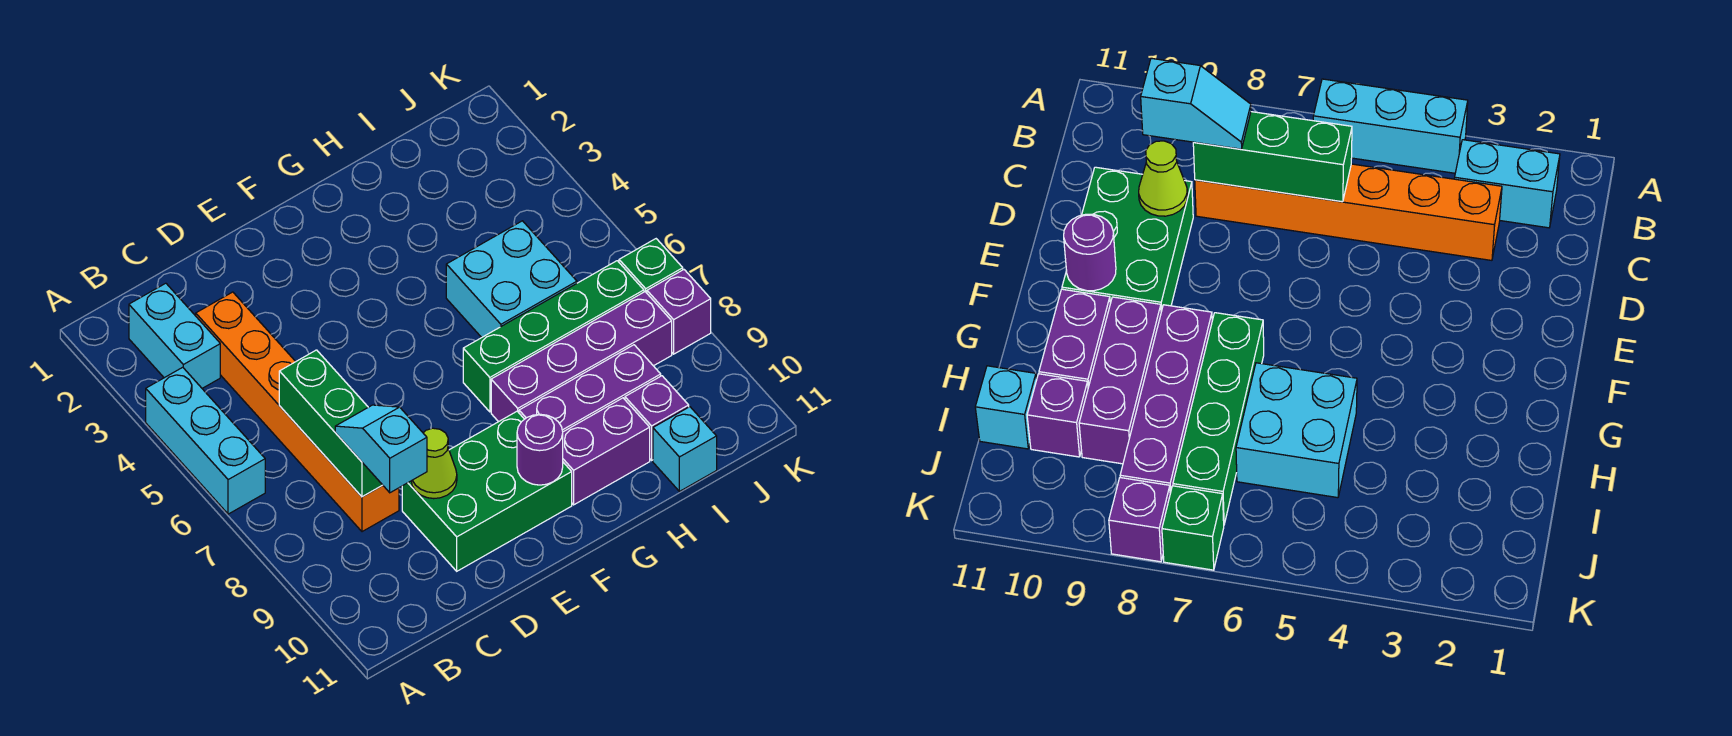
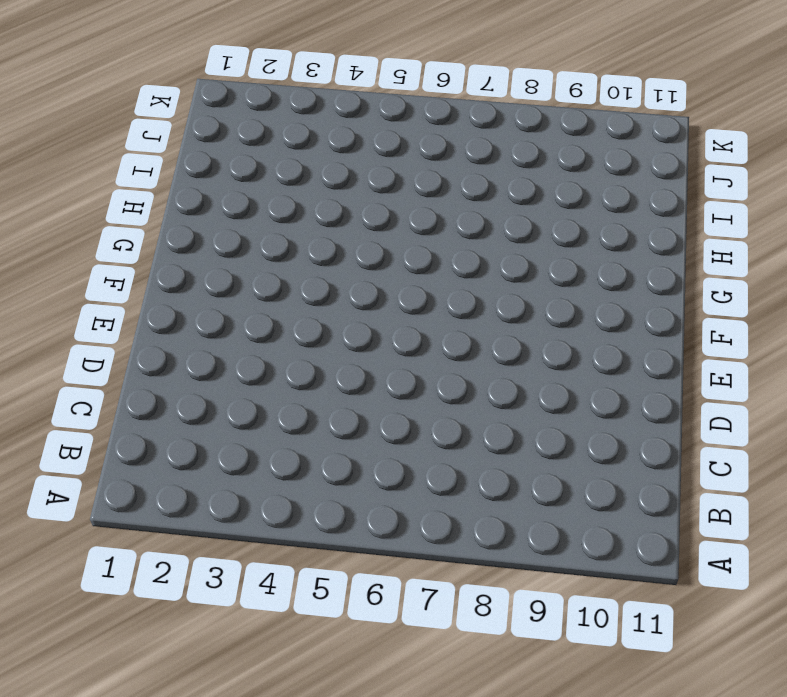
none -> cyan brick A4:A6 level 1
none -> cyan brick B2:B3 level 1
none -> orange brick C3:C8 level 1

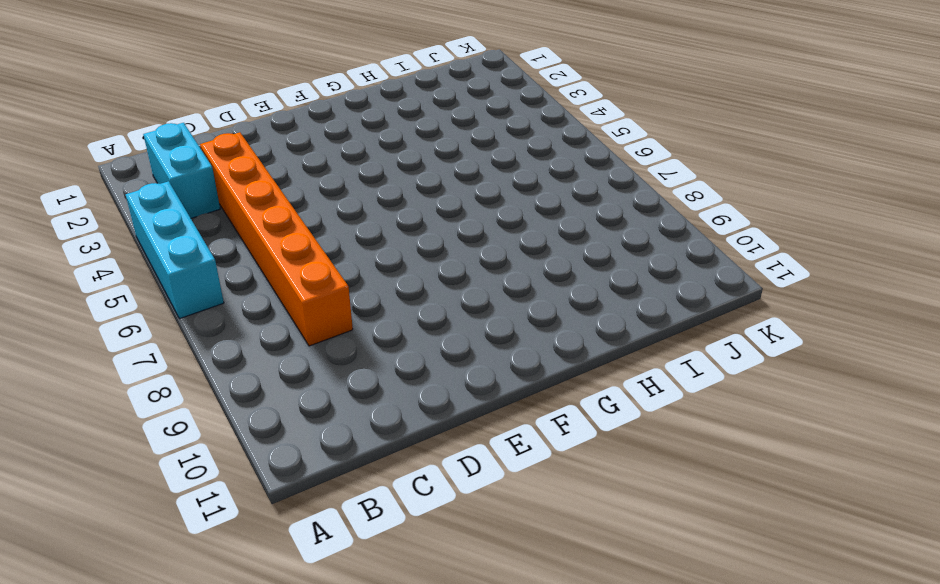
none -> green brick D9:F10 level 1
none -> green brick G7:J7 level 1
none -> purple brick G8:J8 level 1

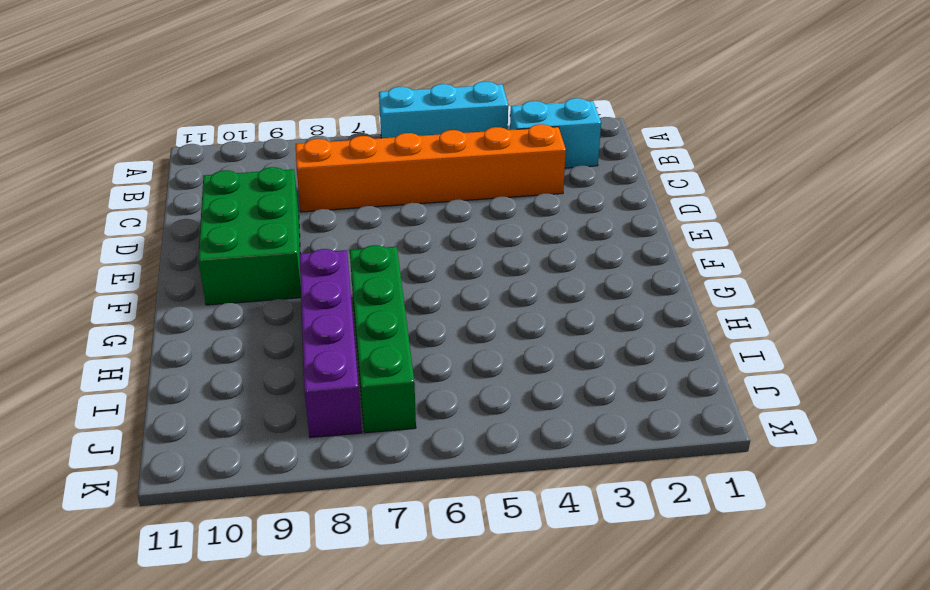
none -> purple brick G9:I9 level 1
none -> purple brick G10:H10 level 1
none -> cyan brick H5:I6 level 1

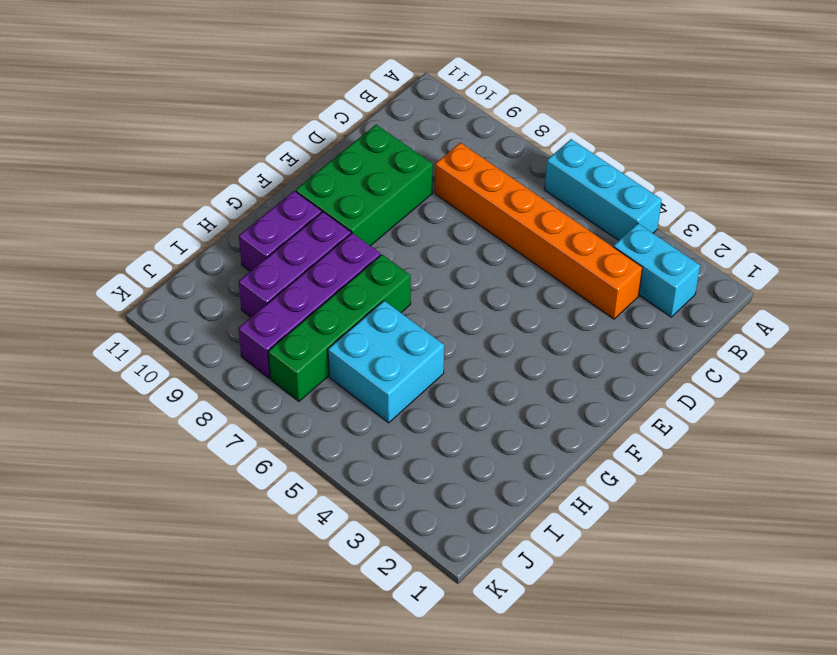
none -> purple brick I10 level 1
none -> cyan brick I11 level 1
none -> green brick K7 level 1

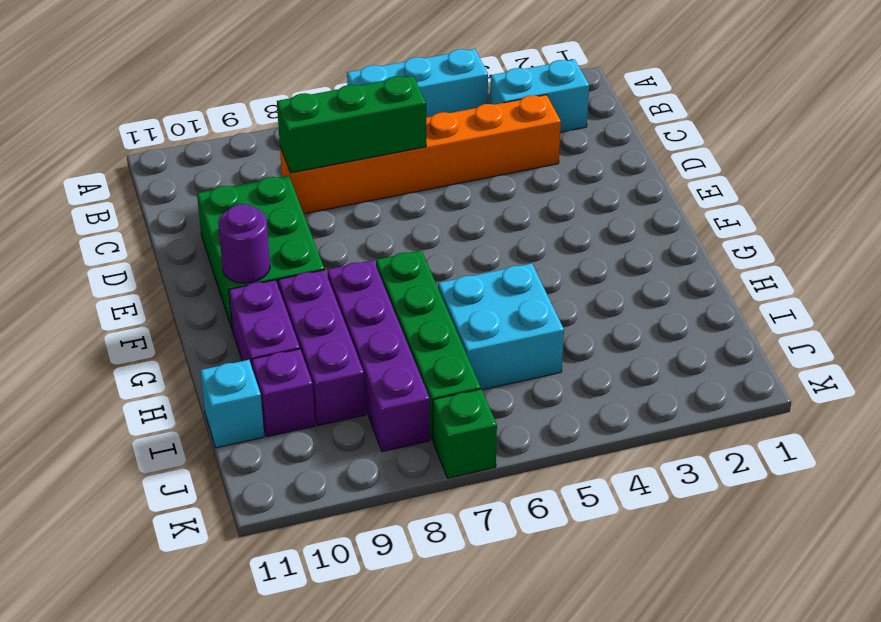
none -> purple brick K8 level 1
none -> lime cone D9 level 2
none -> cyan slope C8:C9 level 3 top 9

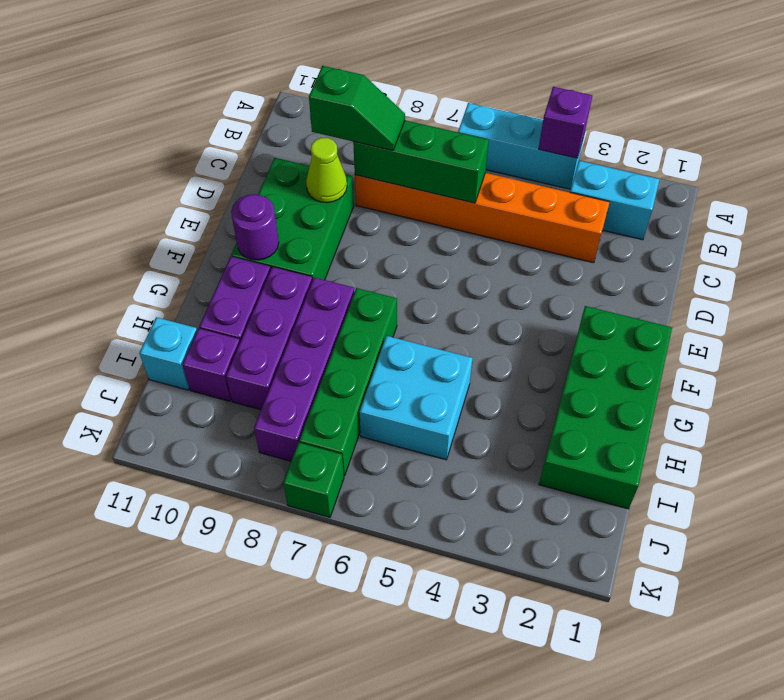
purple brick A4 level 2 -> purple brick K8 level 1
green slope C8:C9 level 3 top 9 -> cyan slope C8:C9 level 3 top 9
green brick F1:I2 level 1 -> none

